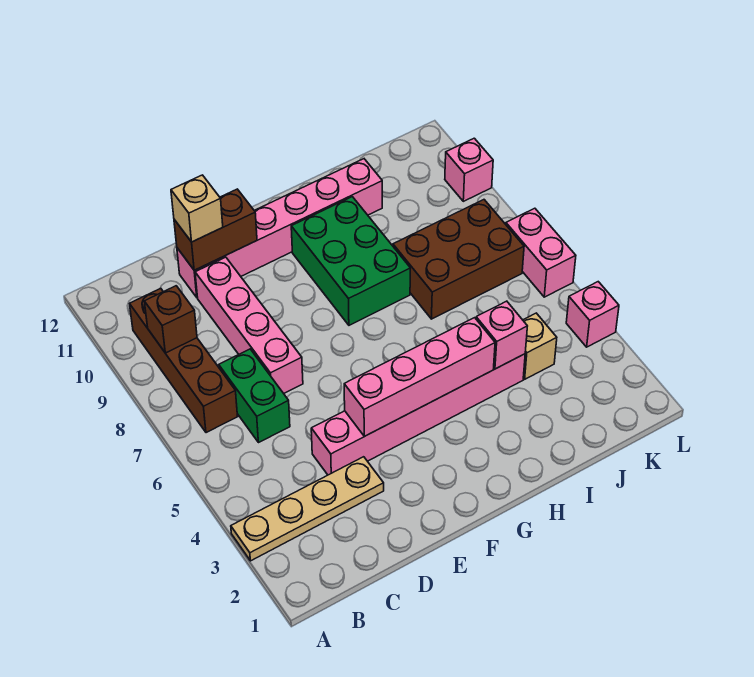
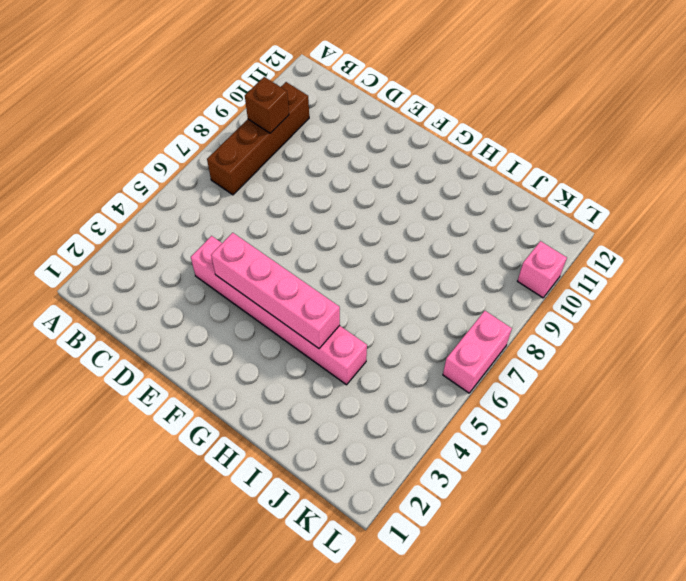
none -> tan plate A3:D3 level 1
none -> green brick C6:C7 level 1
none -> pink brick D7:D10 level 1

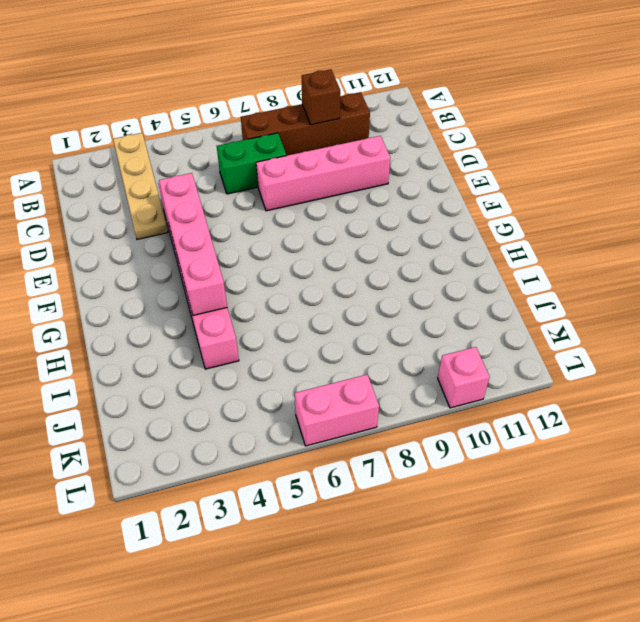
none -> pink brick D11:I11 level 1
none -> green brick G8:H10 level 1
none -> brown brick I7:K8 level 1

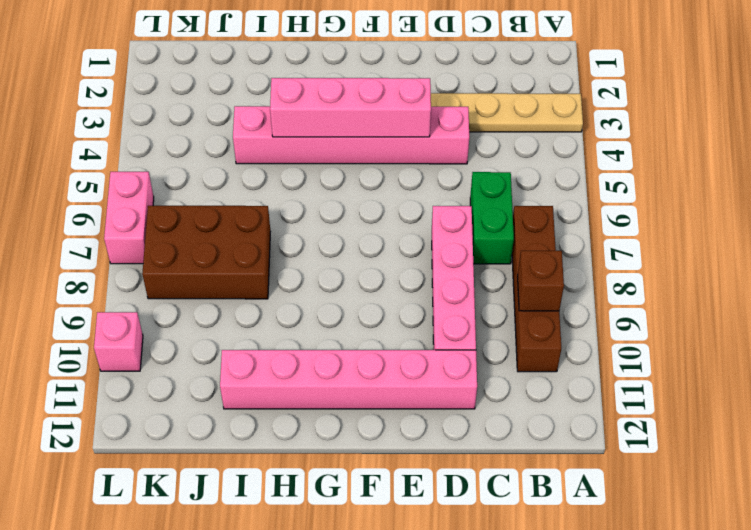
none -> green brick G8:H10 level 1
none -> tan brick J4 level 1
none -> pink brick L4 level 1

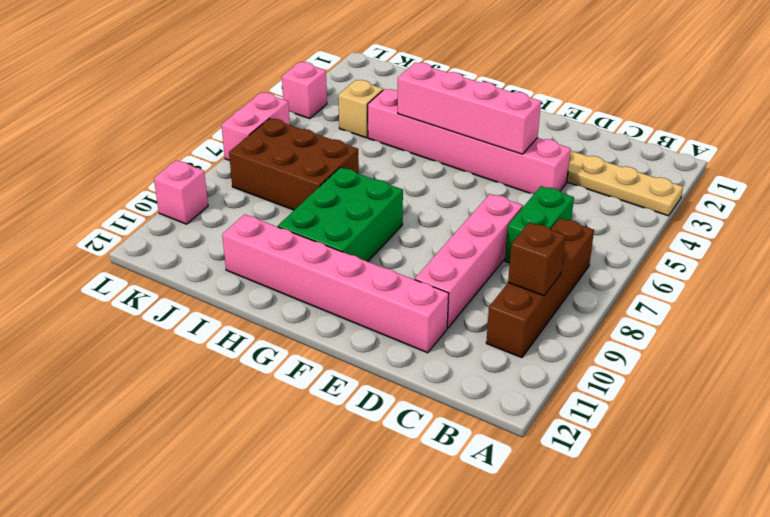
none -> brown brick D11:E11 level 2
none -> pink brick I4 level 2
none -> tan brick D11 level 3

